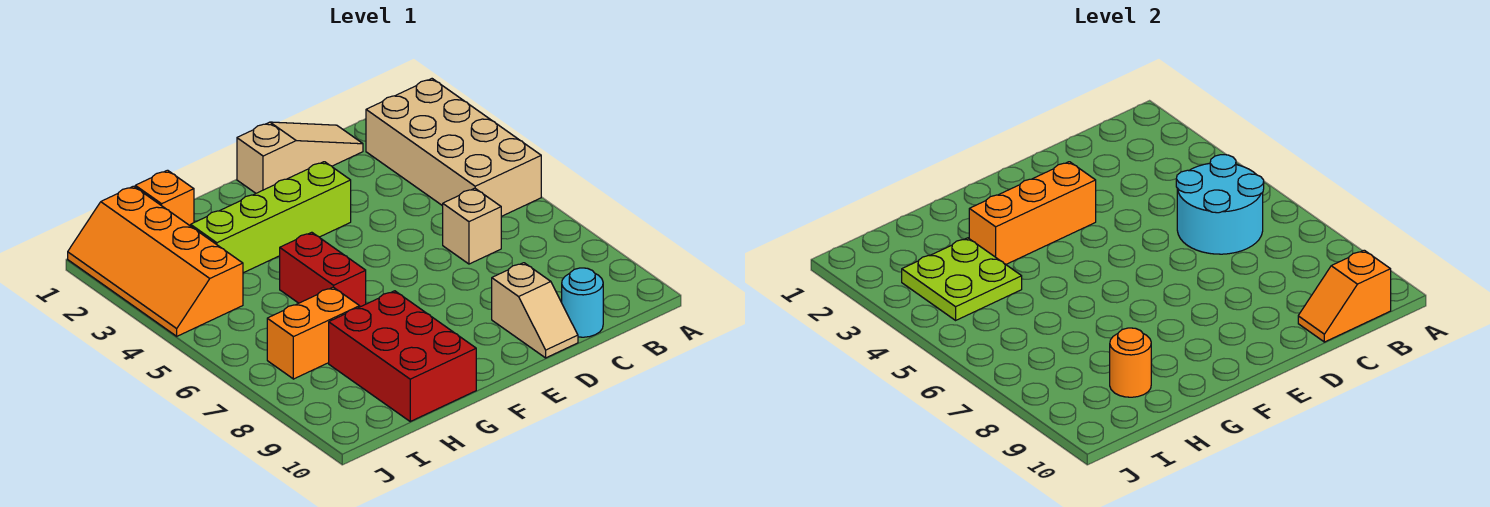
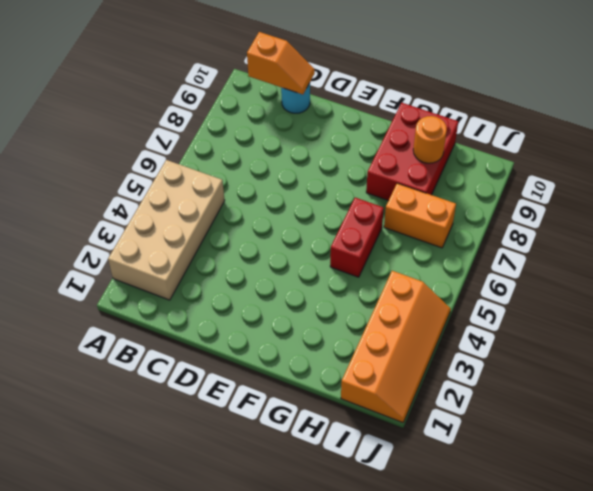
none -> tan slope C1:E1 level 1 top E
none -> tan brick C6 level 1
none -> tan slope D9:D10 level 1 top 9

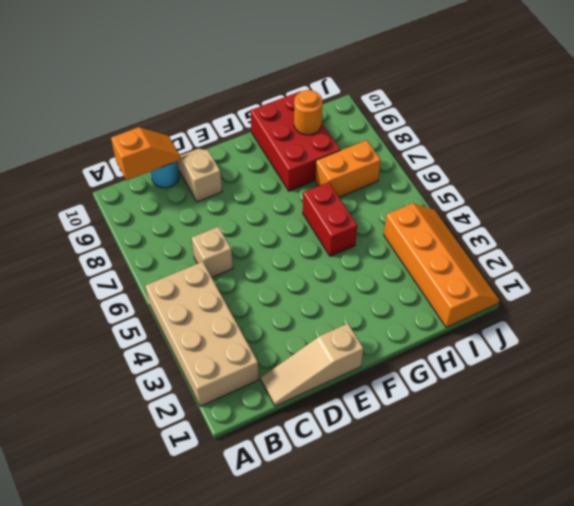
none -> lime brick E3:H3 level 1
none -> orange brick H1 level 1
none -> cyan round brick B5:C6 level 2

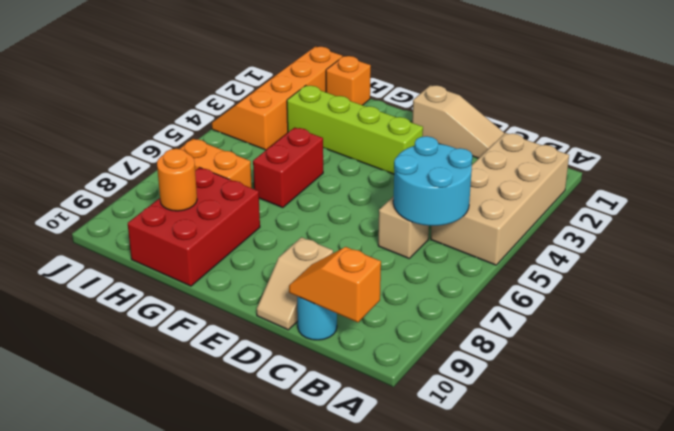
none -> orange brick E3:G3 level 2
none -> lime plate H3:I4 level 2

